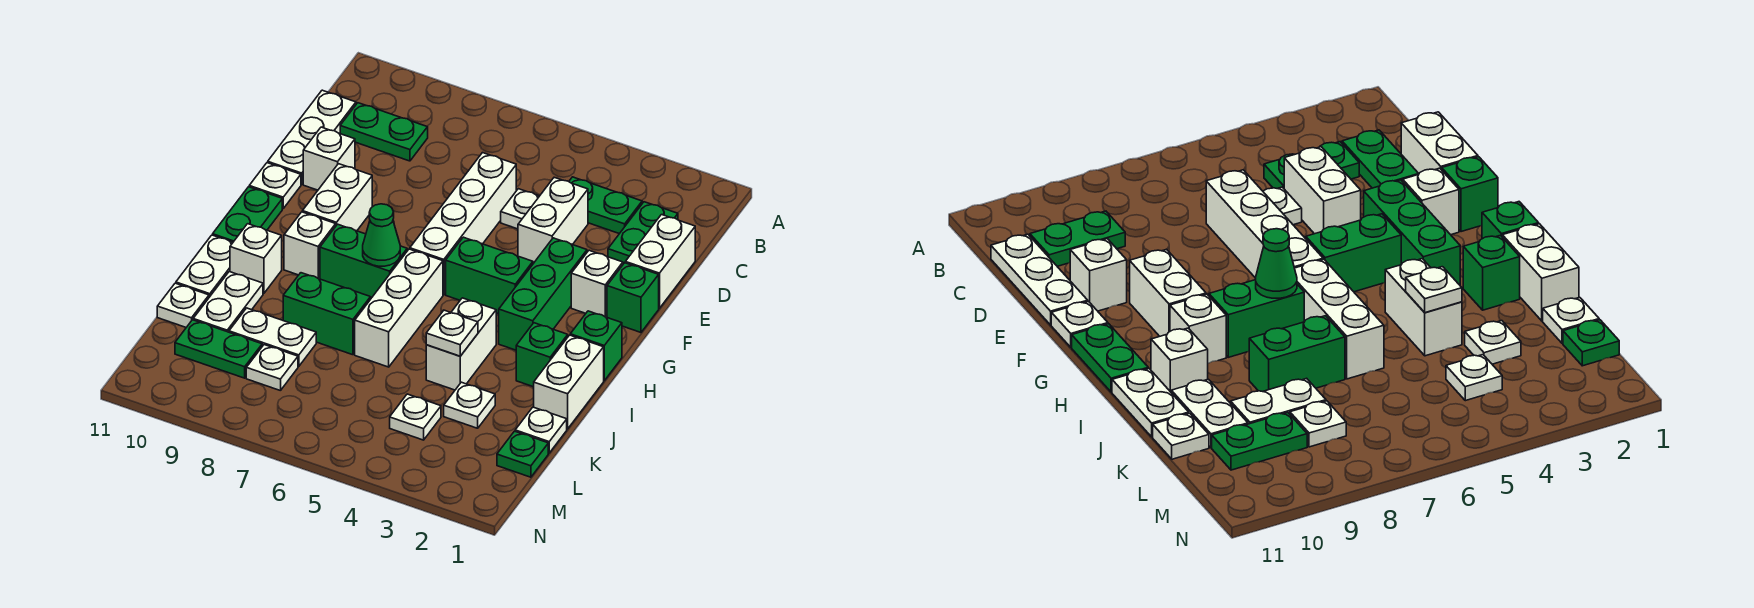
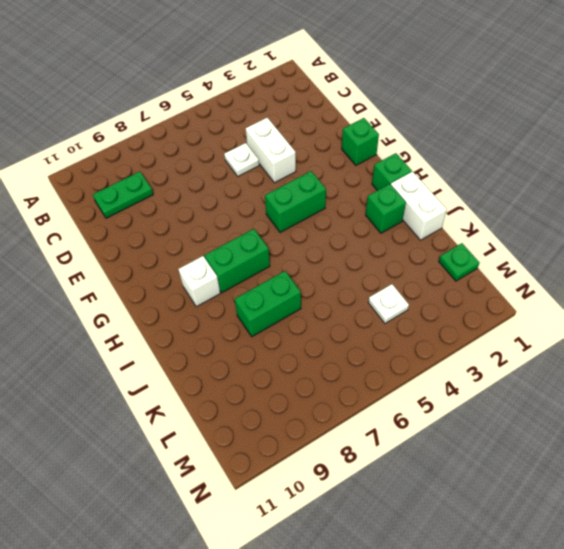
none -> green plate C2:D2 level 1
none -> green plate C3:C4 level 1
none -> white plate C11:E11 level 1
none -> white brick D1:E1 level 1

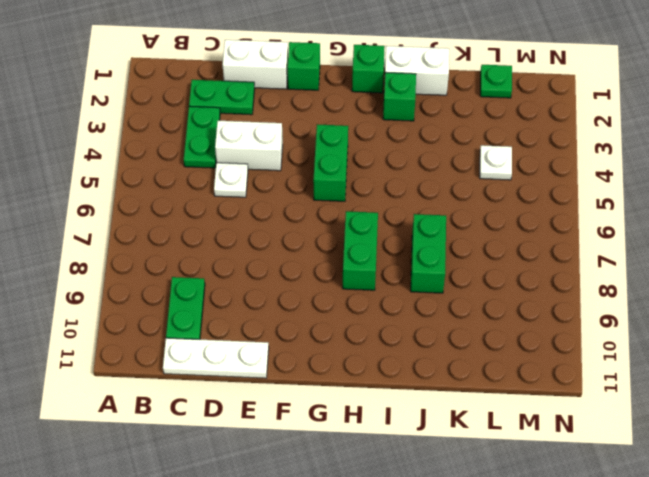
none -> white brick D6:G6 level 1
none -> white brick E10 level 1
none -> white brick F2 level 1
none -> green brick F3:H3 level 1

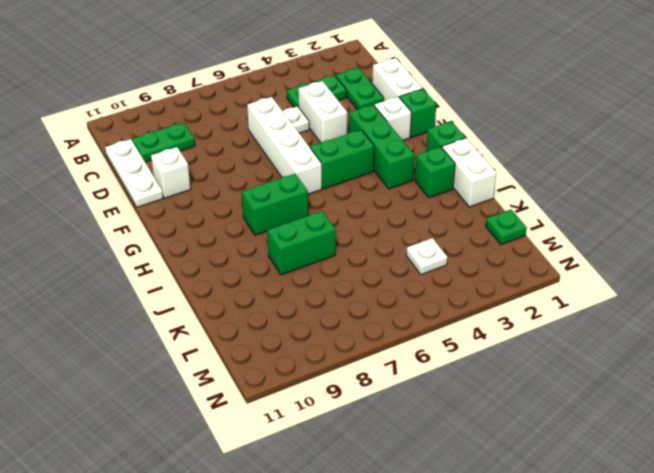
none -> white brick F9:G9 level 1
none -> white plate F11 level 1
none -> green plate G11:H11 level 1
none -> white brick H6:J6 level 1

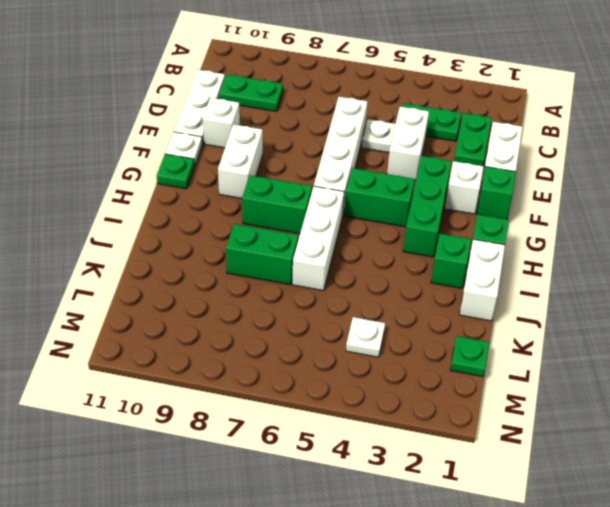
green plate G11 level 1 -> green plate G11:H11 level 1
none -> white brick H9 level 1
none -> white brick I4:J4 level 1
none -> white brick I10 level 1
none -> white plate I11:J11 level 1

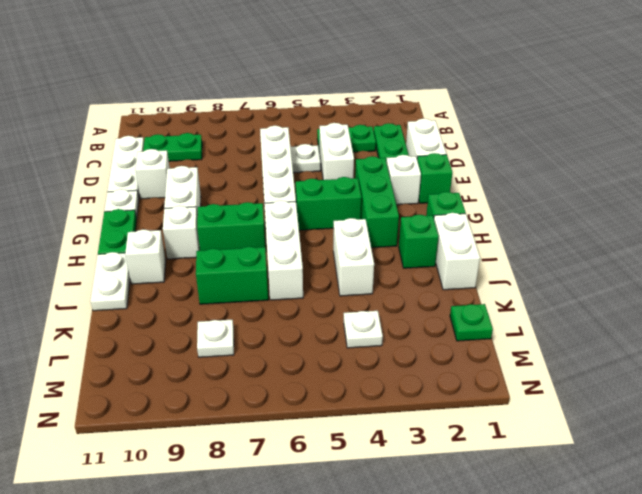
none -> white plate J10:K10 level 1
none -> white plate K1 level 1
none -> white plate K3 level 1
none -> white plate K8:K9 level 1

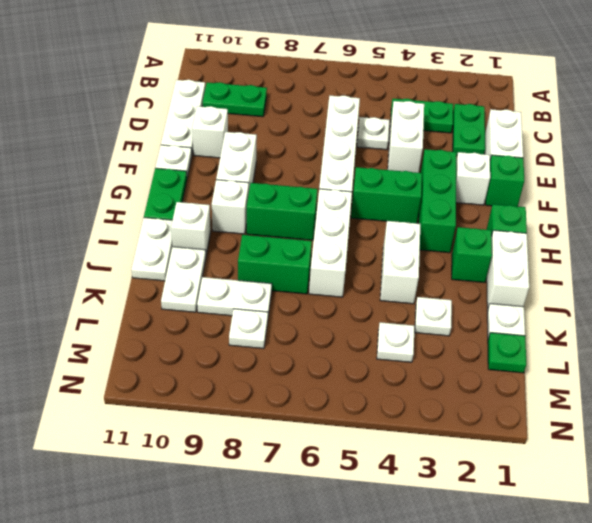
none -> white plate K11 level 1
none -> green plate L9:L10 level 1
none -> green cone H7 level 2
none -> white plate J4 level 2

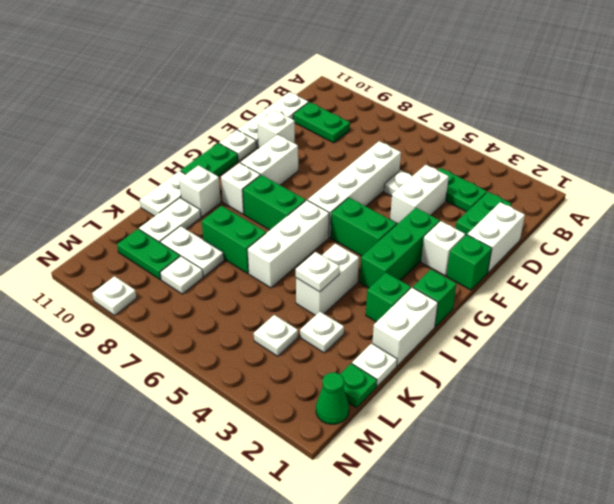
green cone M1 level 1 -> green cone H7 level 2
white plate N9 level 1 -> white plate K11 level 1

